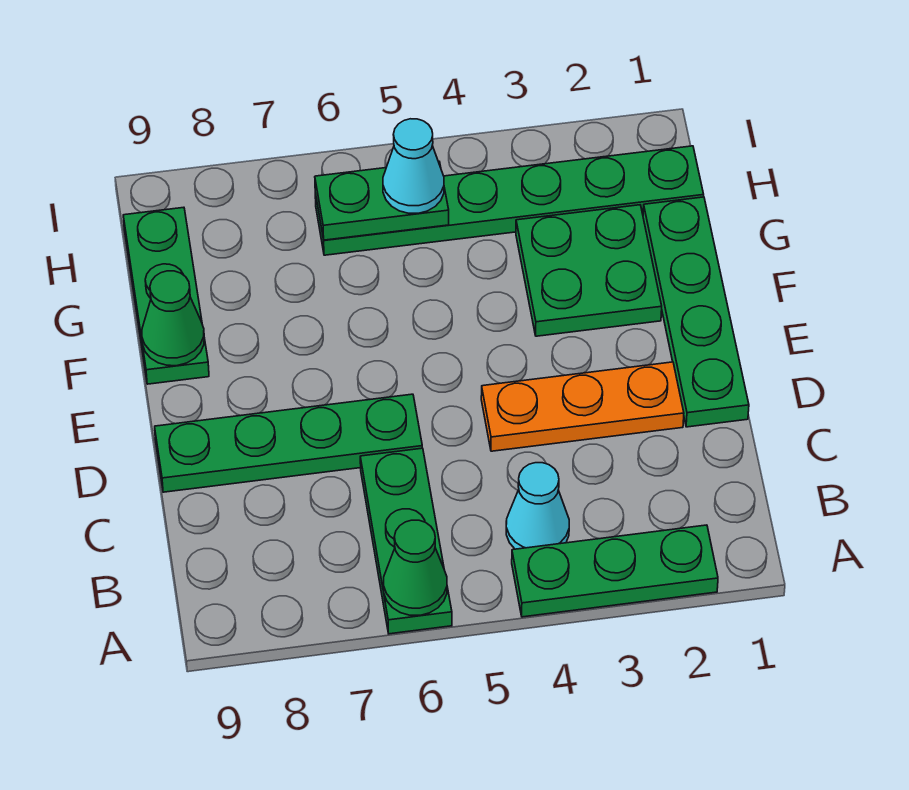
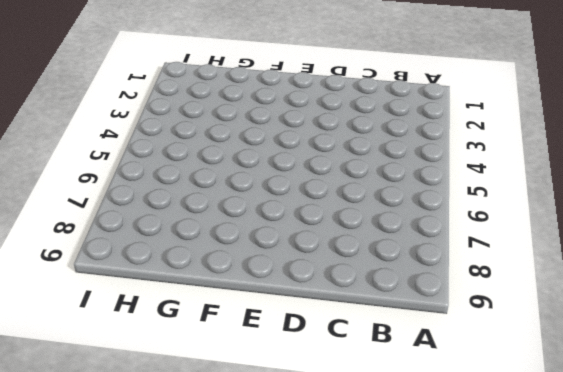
none -> green plate A2:A4 level 1
none -> green plate A6:C6 level 1
none -> cyan cone B4 level 1

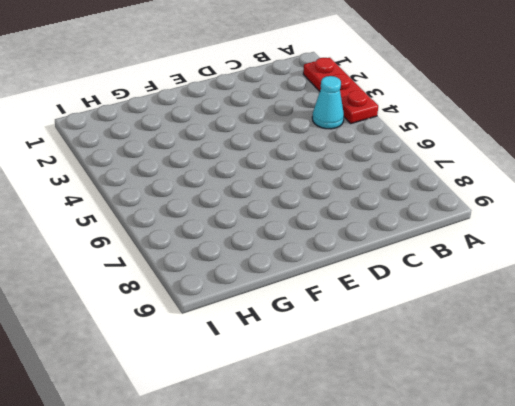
red plate A2:A4 level 1 -> green plate A2:A4 level 1
none -> green plate A6:C6 level 1
none -> green plate D1:G1 level 1
none -> orange plate D2:D4 level 1

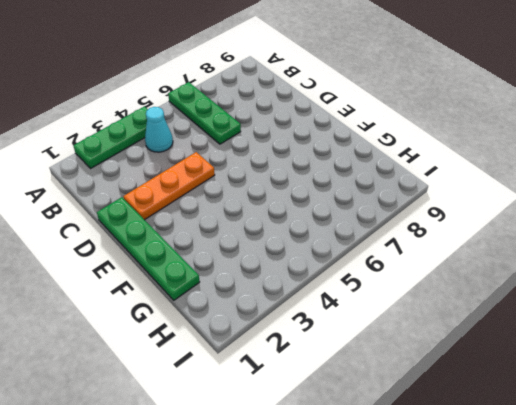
none -> green plate D6:D9 level 1
none -> green plate F2:G3 level 1
none -> green plate F9:H9 level 1

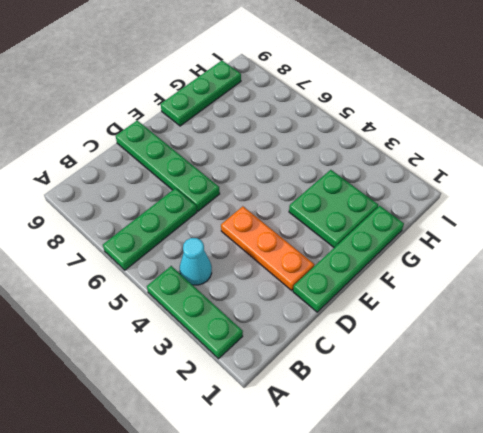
none -> green plate H1:H6 level 1
none -> green cone A6 level 2
none -> green cone F9 level 2

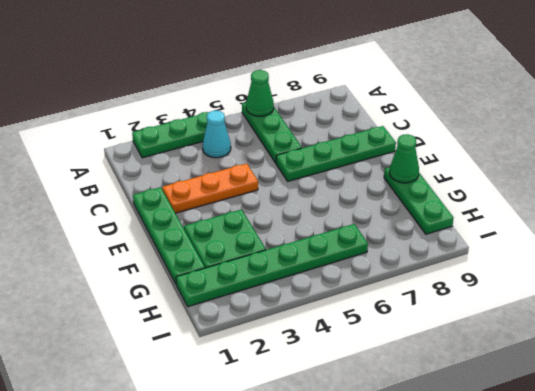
none -> green plate H5:H6 level 2
none -> cyan cone H5 level 3

